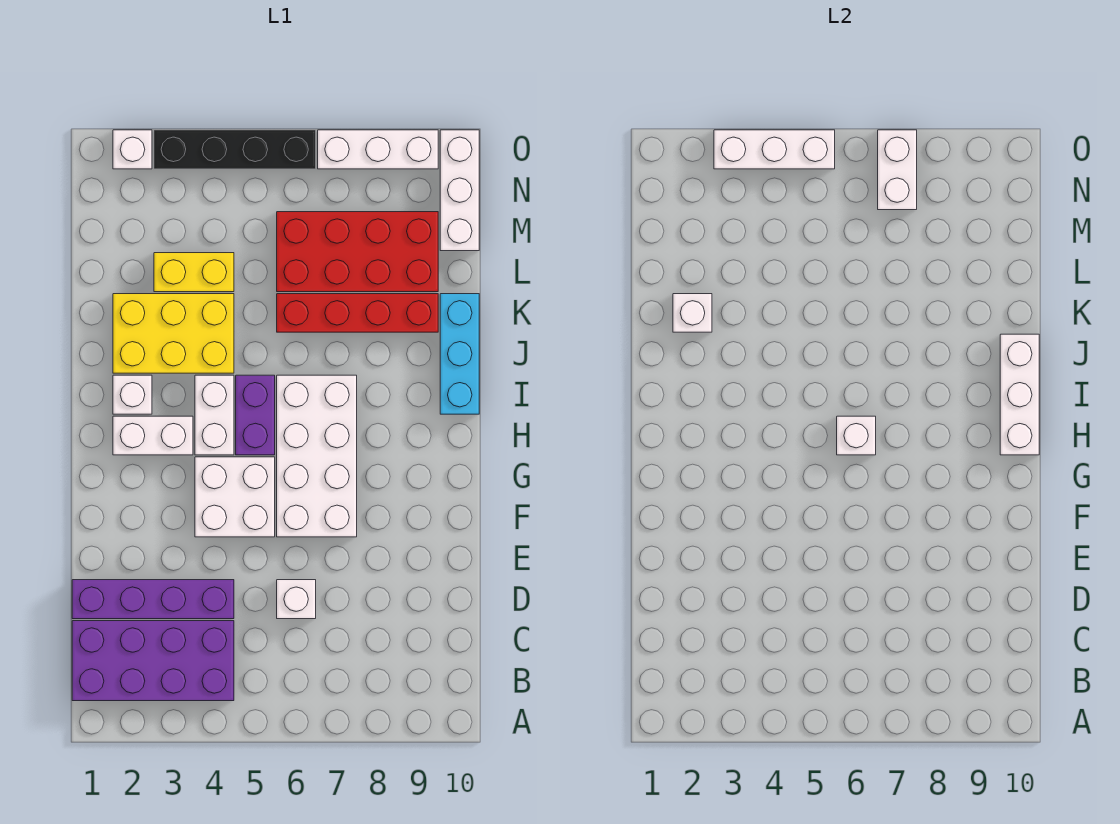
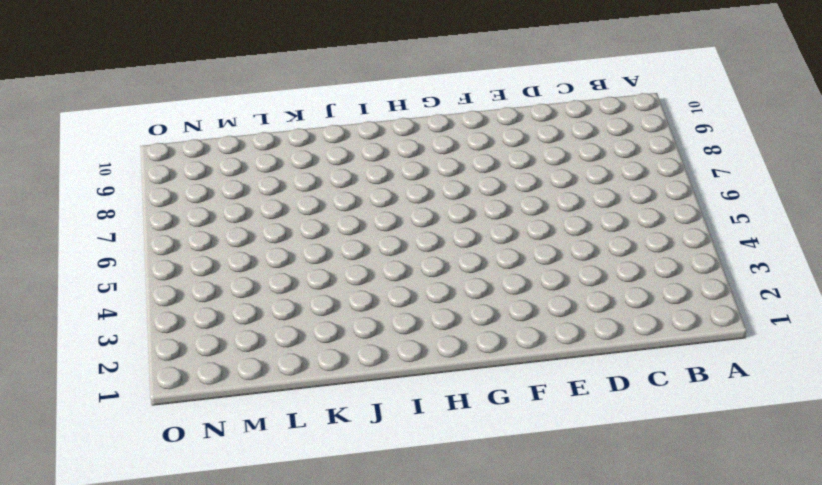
none -> purple brick B1:C4 level 1
none -> purple brick D1:D4 level 1
none -> white brick D6 level 1

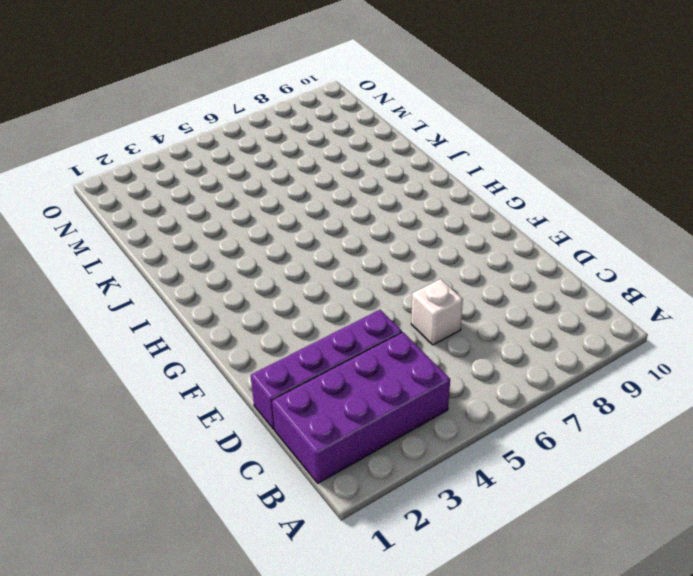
none -> white brick F4:G5 level 1
none -> white brick F6:I7 level 1
none -> white brick H2:H3 level 1

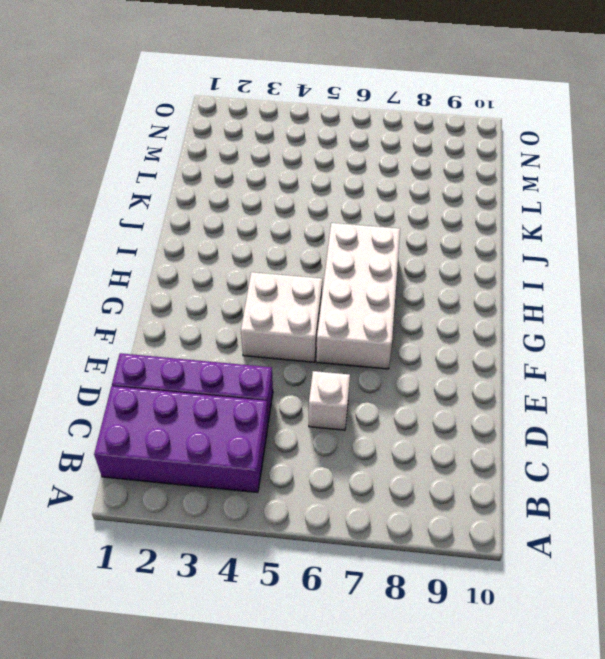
none -> white brick H2:H3 level 1
none -> white brick H4:I4 level 1
none -> purple brick H5:I5 level 1

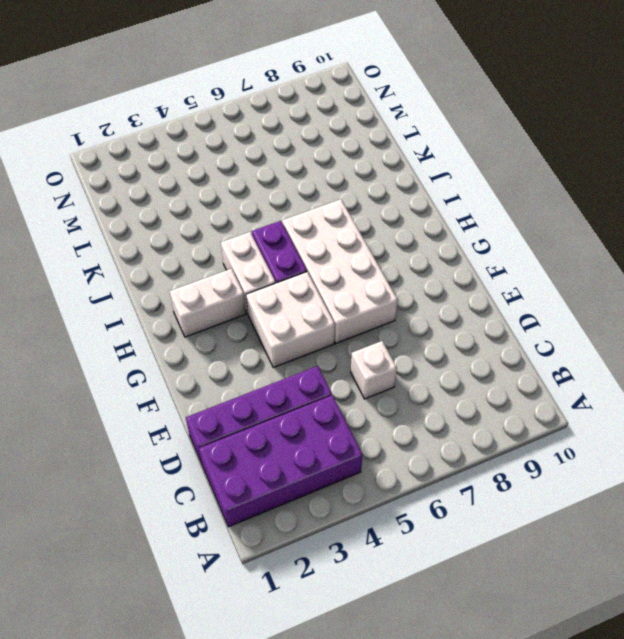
none -> white brick I2 level 1
none -> cyan brick I10:K10 level 1
none -> yellow brick J2:K4 level 1

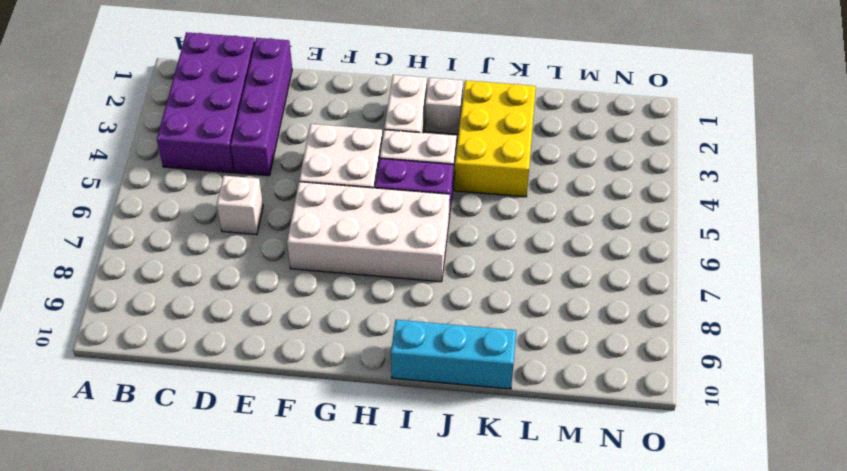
none -> red brick K6:K9 level 1
none -> yellow brick L3:L4 level 1
none -> red brick L6:M9 level 1

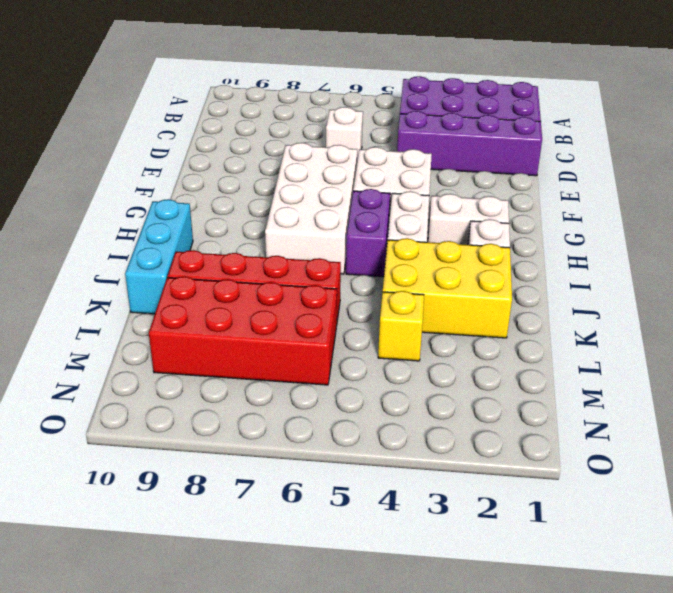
yellow brick L4 level 1 -> yellow brick L3:L4 level 1
none -> white brick M10:O10 level 1
none -> white brick O2 level 1
none -> black brick O3:O6 level 1

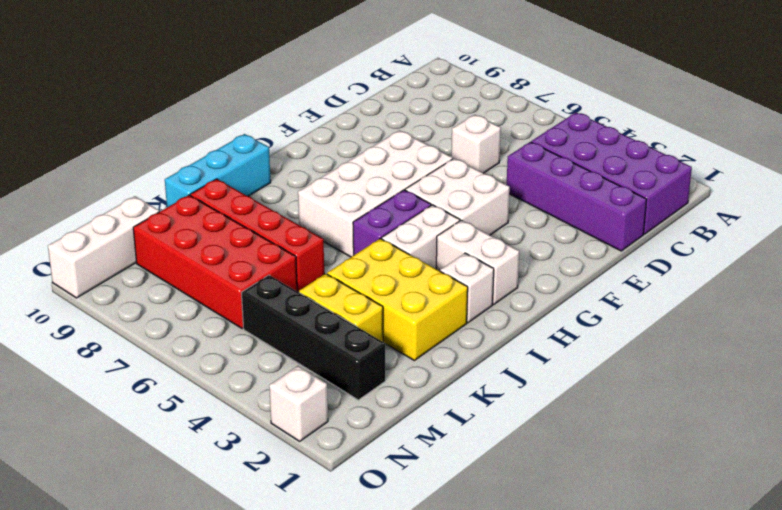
black brick M2:M5 level 1 -> black brick O3:O6 level 1
none -> white brick O7:O9 level 1
none -> white brick H6 level 2
none -> white brick H10:J10 level 2

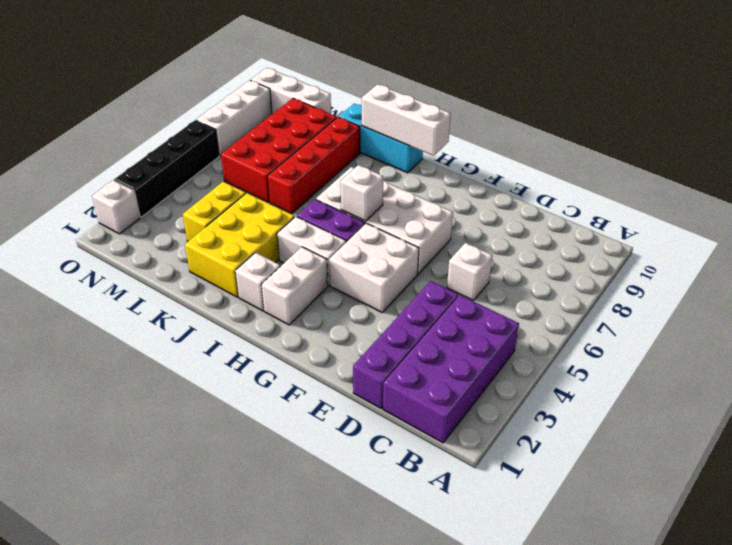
none -> white brick K2 level 2
none -> white brick N7:O7 level 2
none -> white brick O3:O5 level 2

